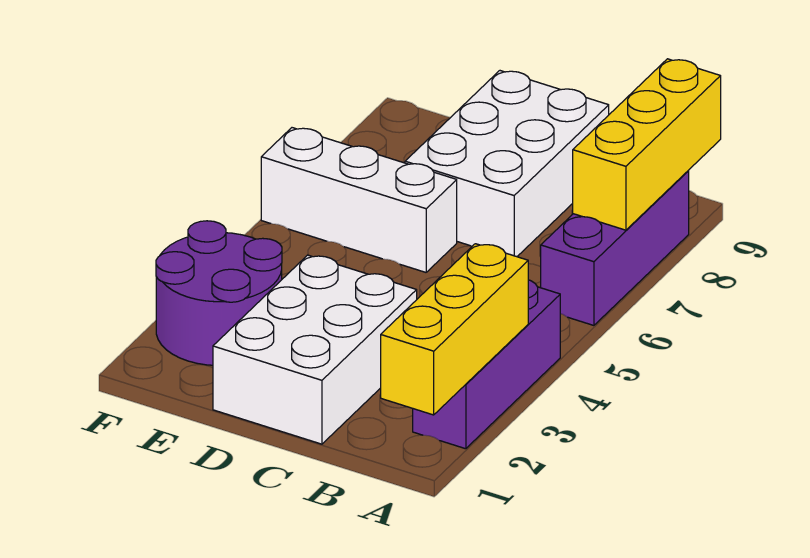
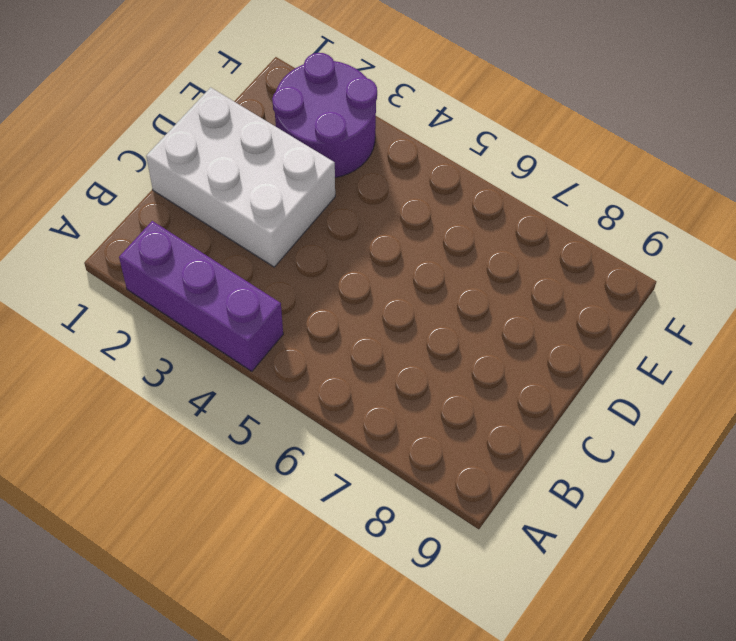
none -> purple brick A6:A8 level 1
none -> white brick C7:D9 level 1

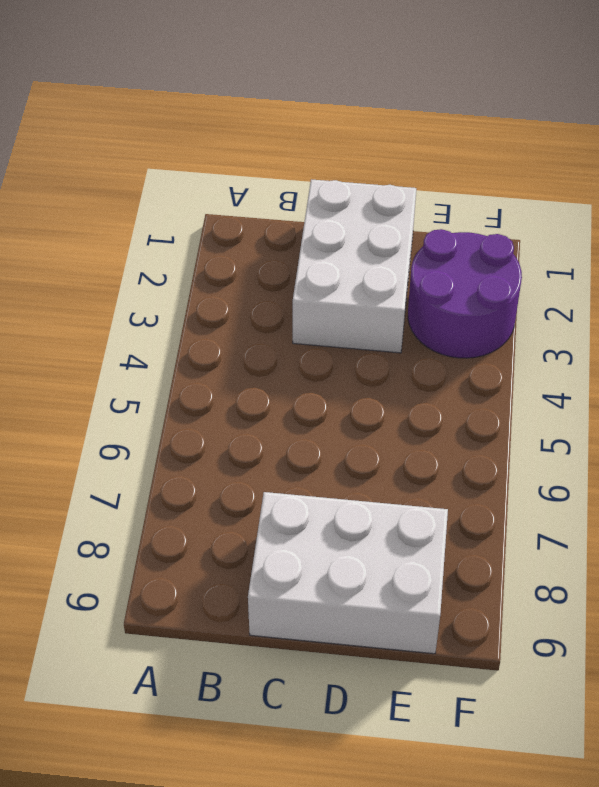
white brick C8:E9 level 1 -> white brick C7:D9 level 1
none -> purple brick A2:A4 level 1
none -> purple brick A6:A8 level 1

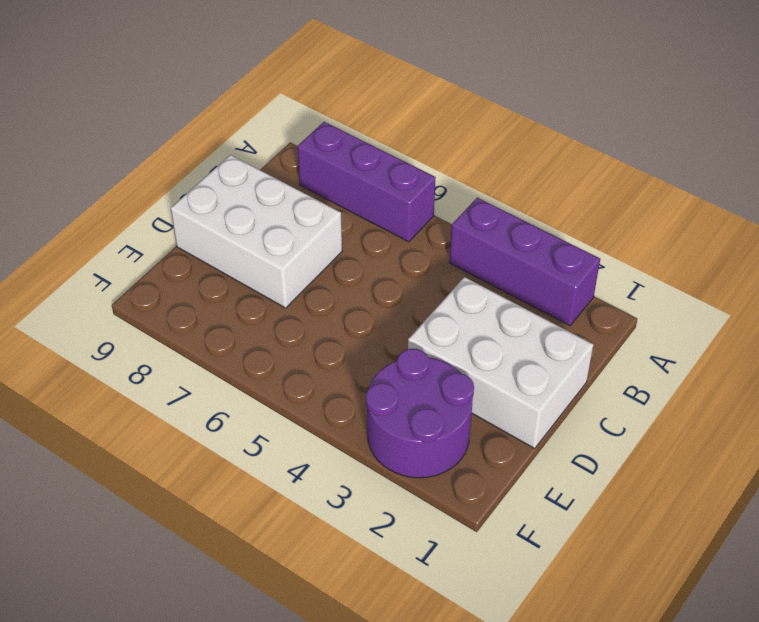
none -> white brick D6:F6 level 1
none -> yellow brick A1:A3 level 2

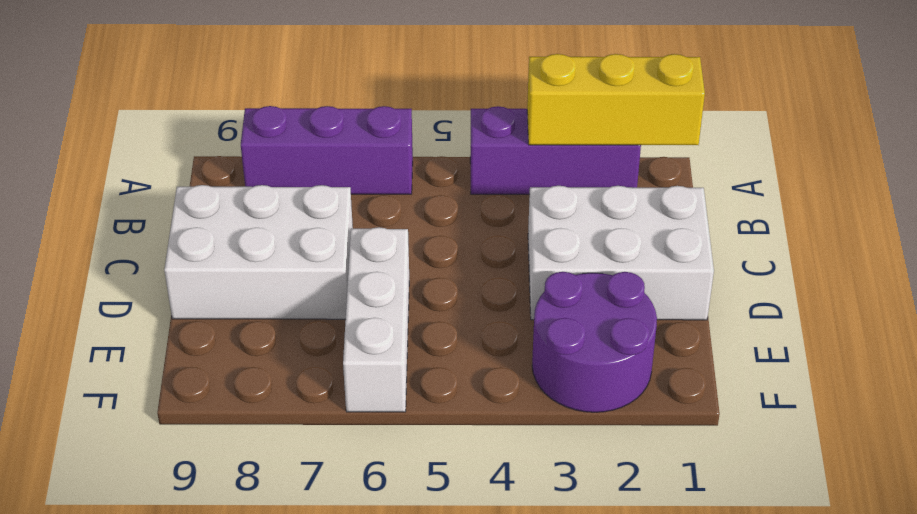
none -> yellow brick A7:A9 level 2

